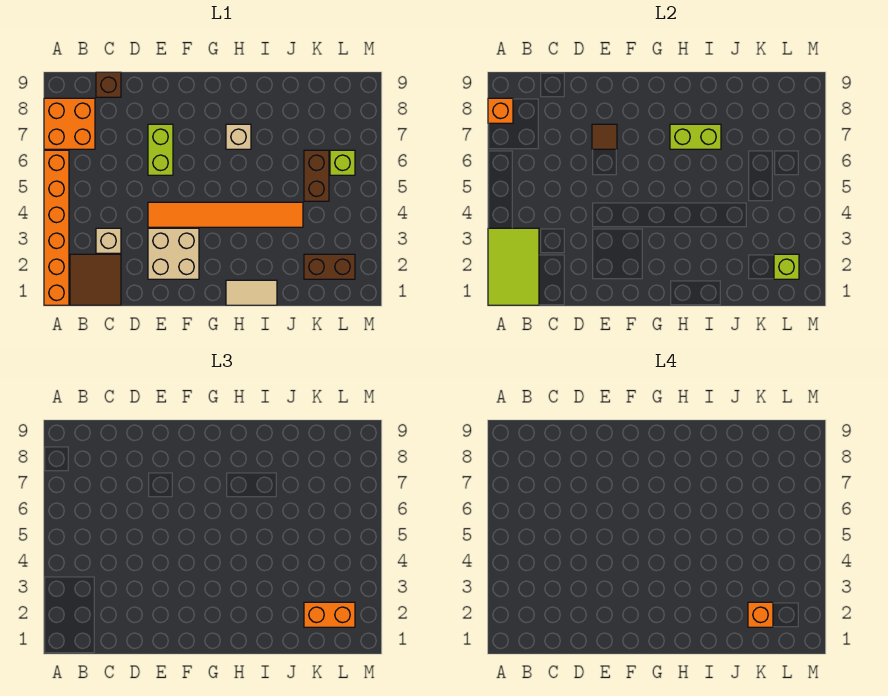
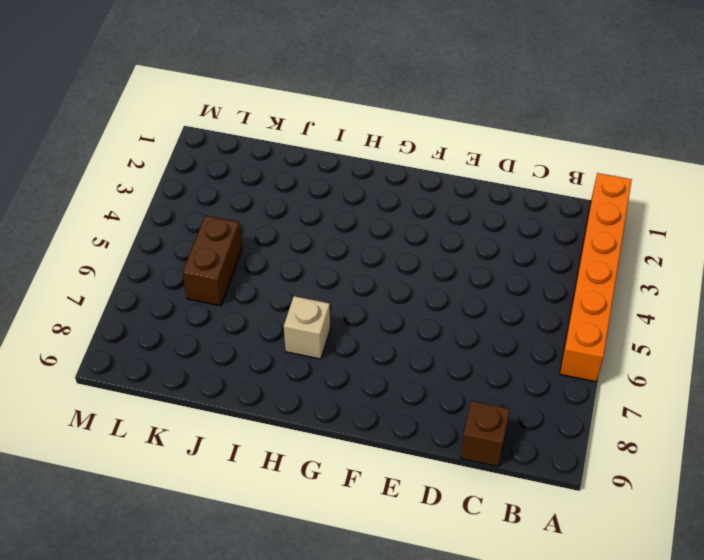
none -> orange brick A7:B8 level 1
none -> brown tile B1:C2 level 1
none -> tan brick C3 level 1

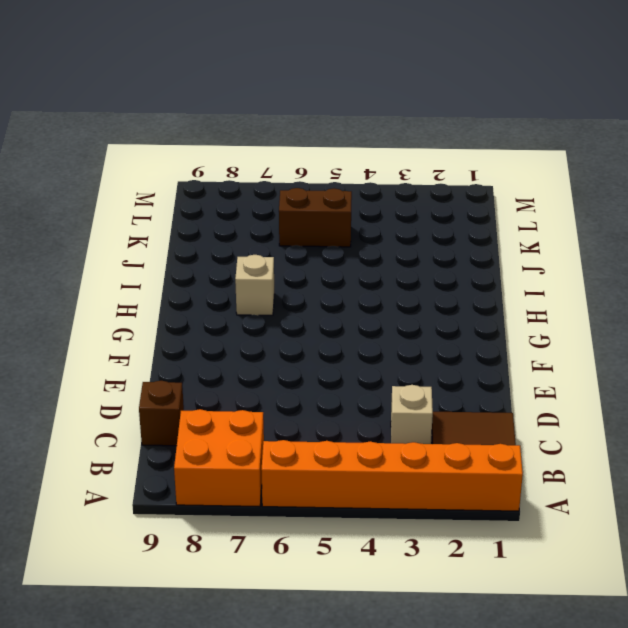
none -> tan brick E2:F3 level 1
none -> orange tile E4:J4 level 1
none -> lime brick E6:E7 level 1

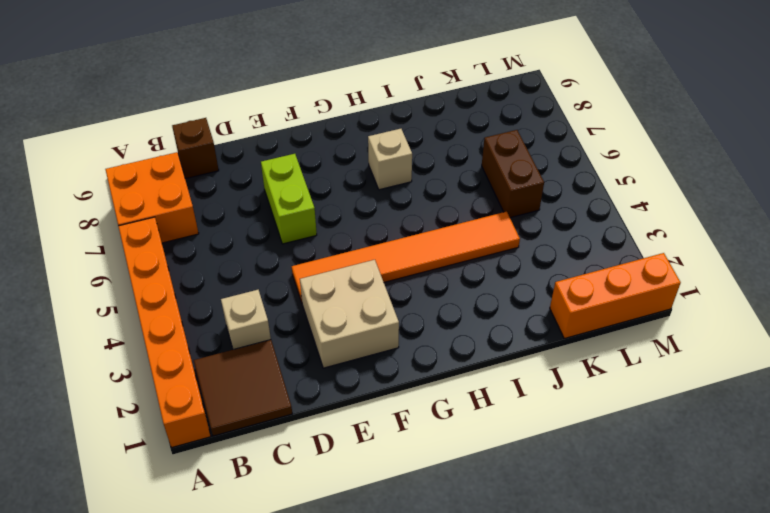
orange brick K1:M1 level 1 -> none
none -> tan tile H1:I1 level 1
none -> brown brick K2:L2 level 1
none -> lime brick L6 level 1

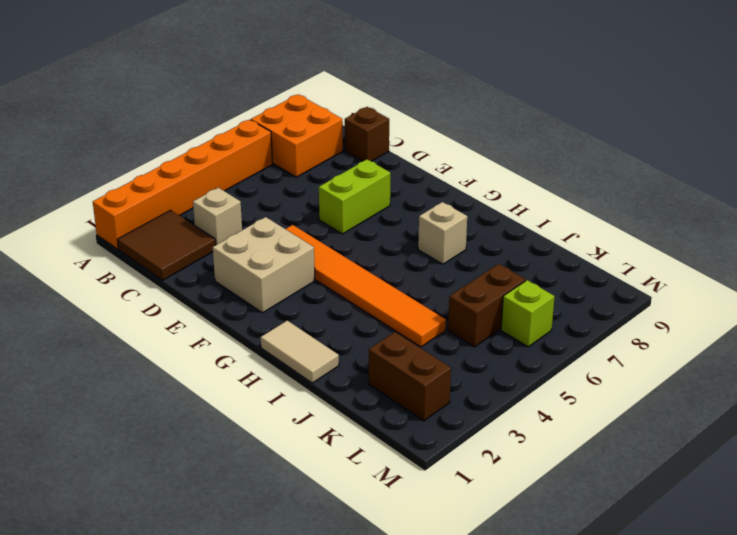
none -> lime tile A1:B3 level 2
none -> orange brick A8 level 2
none -> brown tile E7 level 2

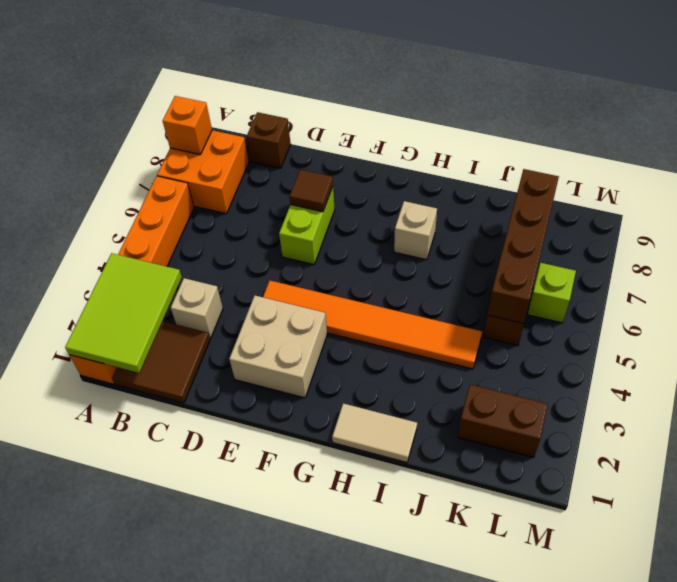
brown brick K5:K8 level 2 -> none
none -> lime brick H7:I7 level 2
none -> lime brick L2 level 2
none -> orange brick K2:L2 level 3

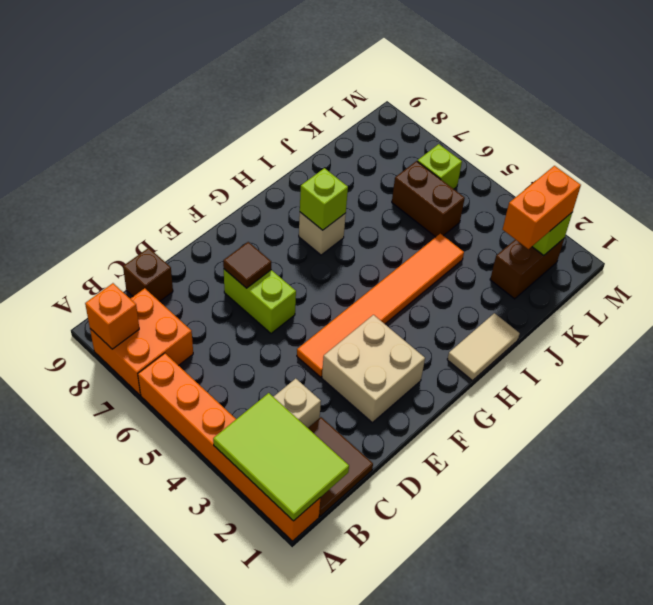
lime brick H7 level 2 -> lime brick H7:I7 level 2
none -> orange brick K2 level 4

